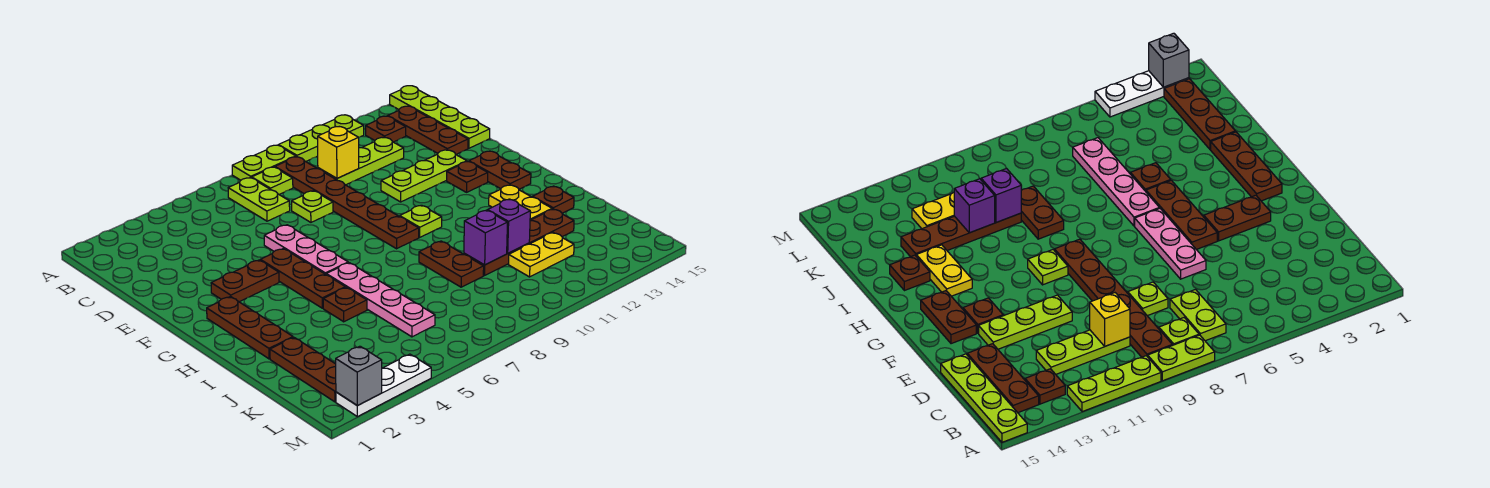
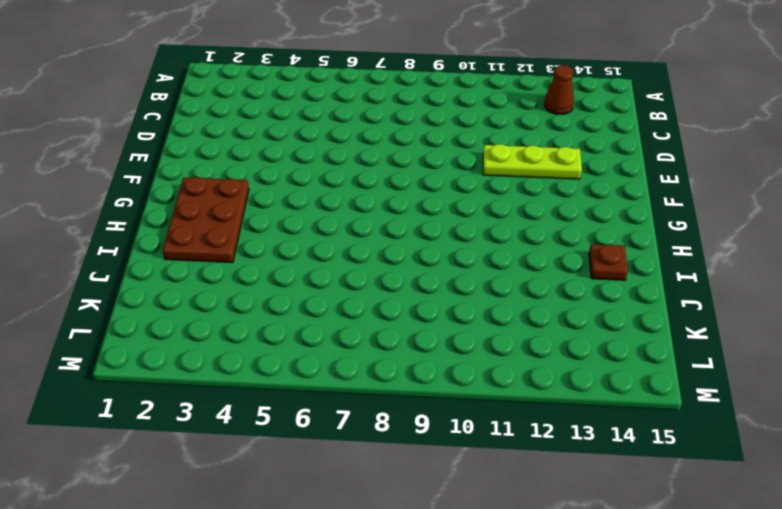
brown cone B13 level 1 -> brown plate B13 level 1
brown plate G2:I3 level 1 -> brown plate G2:I2 level 1
none -> lime plate A8:A9 level 1
none -> lime plate A10:A12 level 1
none -> lime plate A15:D15 level 1
none -> lime plate B7:C7 level 1

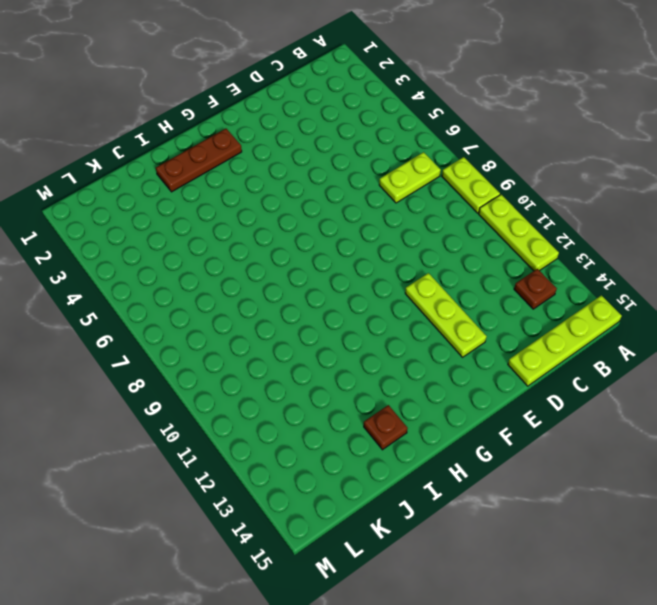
none -> lime plate B8 level 1
none -> brown plate B9:G9 level 1
none -> brown plate B14:D14 level 1
none -> lime plate C10:C12 level 1

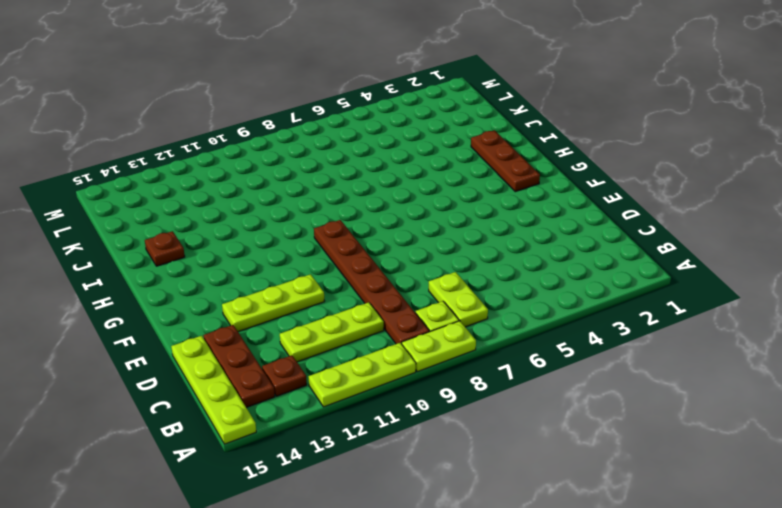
none -> lime plate D8 level 1
none -> pink plate E6:G6 level 1
none -> brown plate F3:F4 level 1
none -> brown plate F5:H5 level 1

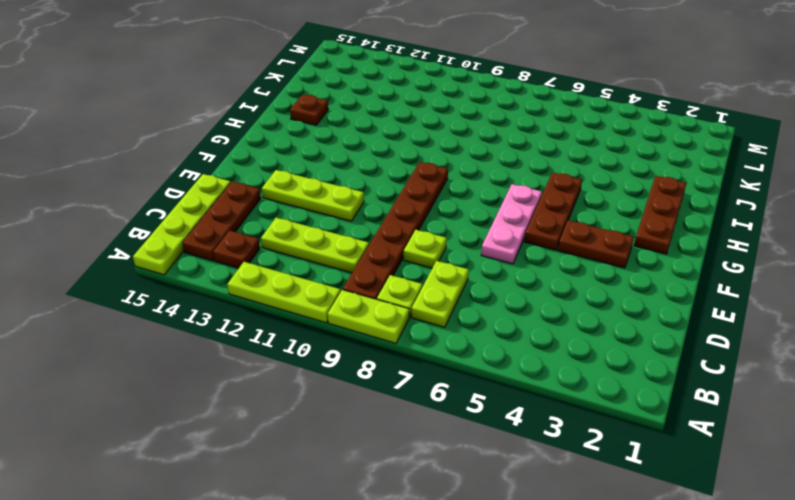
none -> brown plate F13 level 1
none -> brown plate F14:G14 level 1
none -> lime plate G10 level 1
none -> pink plate H6:K6 level 1

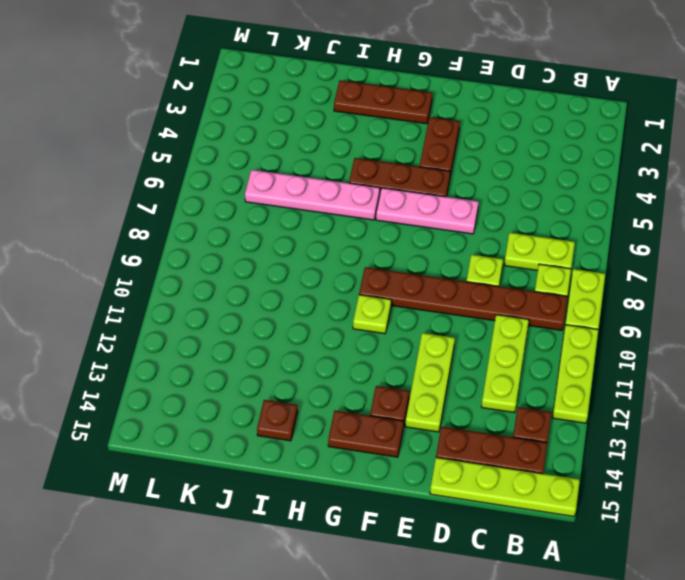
none -> yellow plate H13:I13 level 1
none -> brown plate I5 level 1
none -> brown plate I9:J9 level 1
none -> brown plate J2:L2 level 1

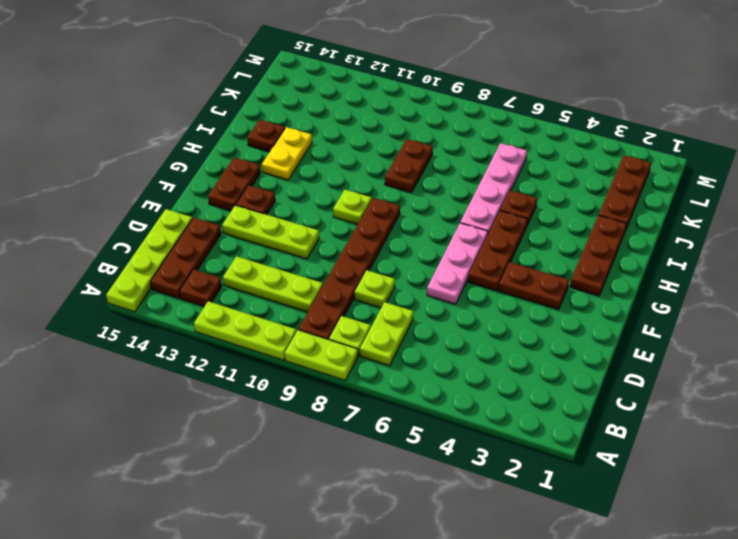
none -> brown plate J10:J13 level 1
none -> yellow plate K11:K12 level 1
none -> white plate M2:M4 level 1
none -> yellow brick C10 level 2

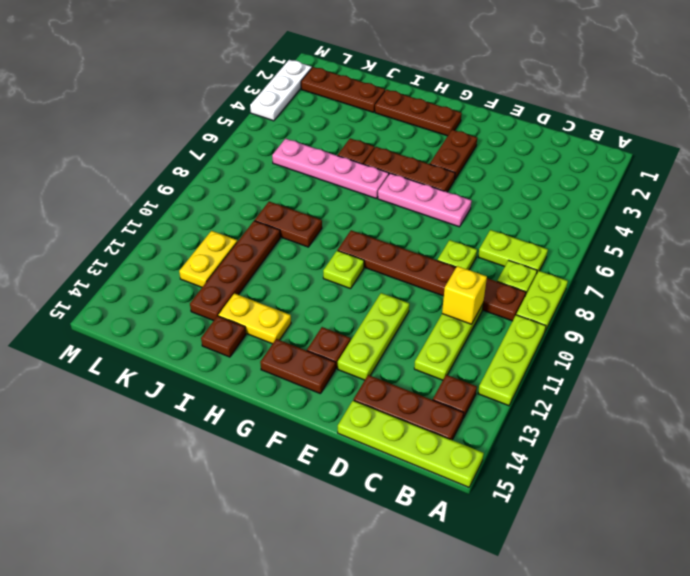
none -> purple brick J10 level 2
none -> purple brick J11 level 2
none -> grey brick M2 level 2

